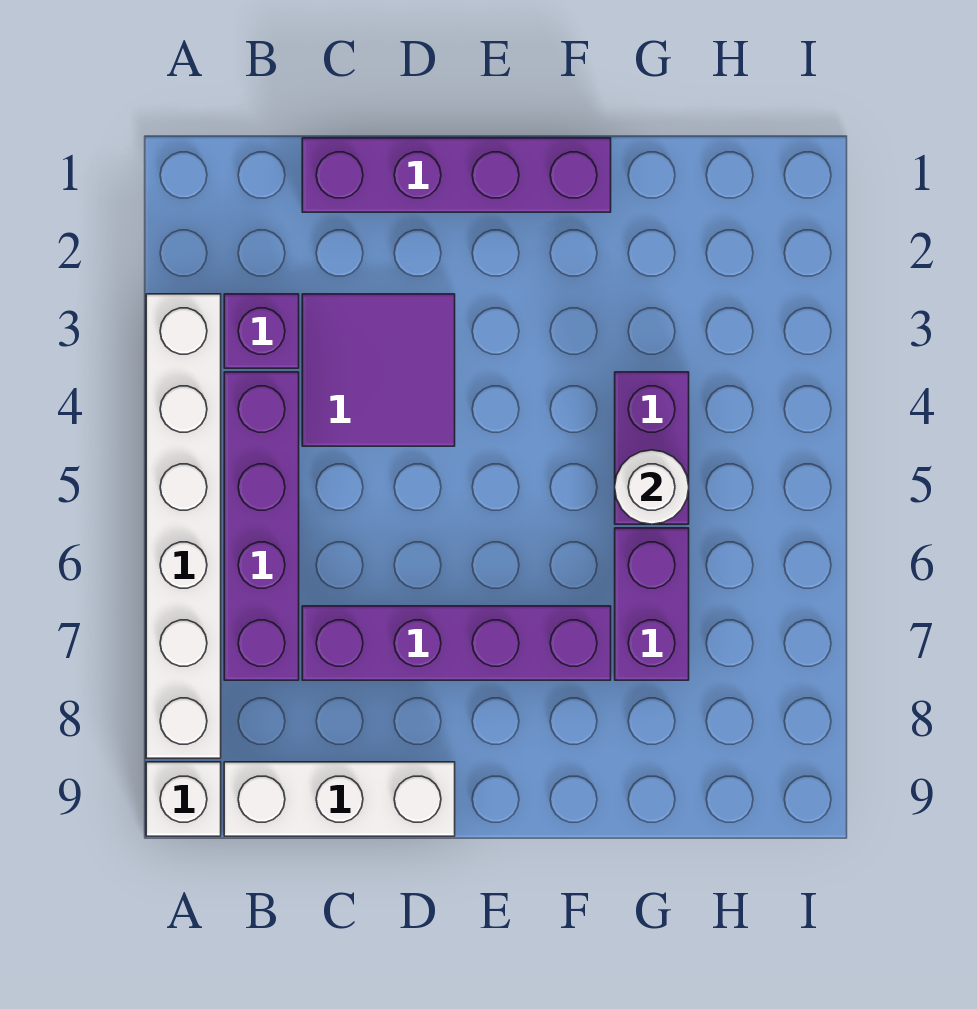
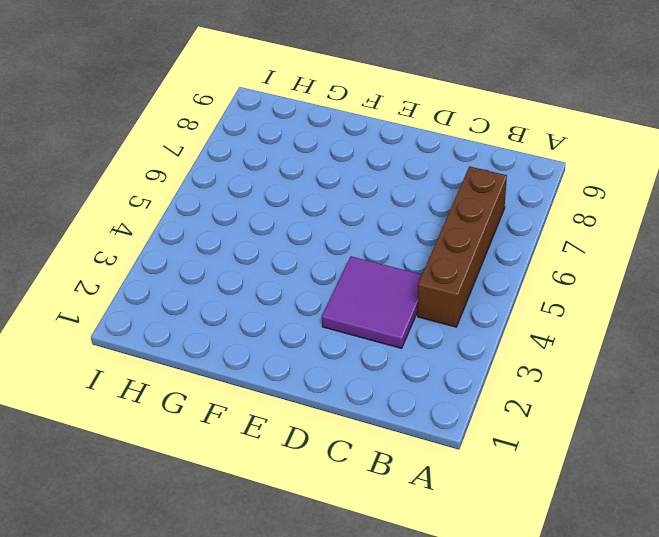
brown brick B4:B7 level 1 -> purple brick B4:B7 level 1
none -> white brick A3:A8 level 1
none -> white brick A9 level 1

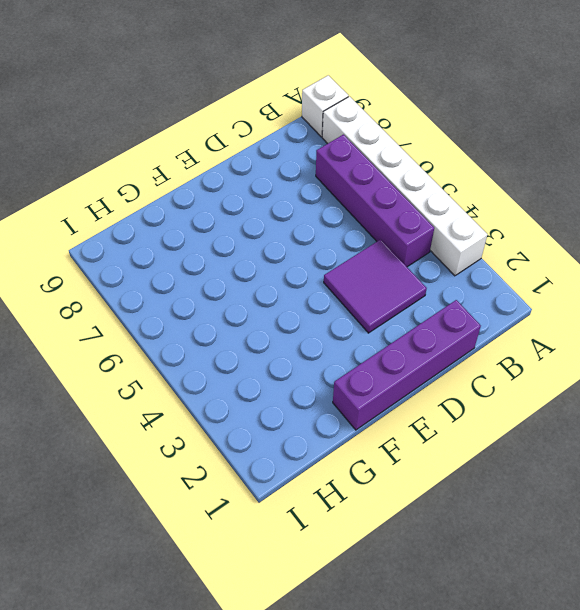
none -> purple brick B3 level 1
none -> white brick B9:D9 level 1

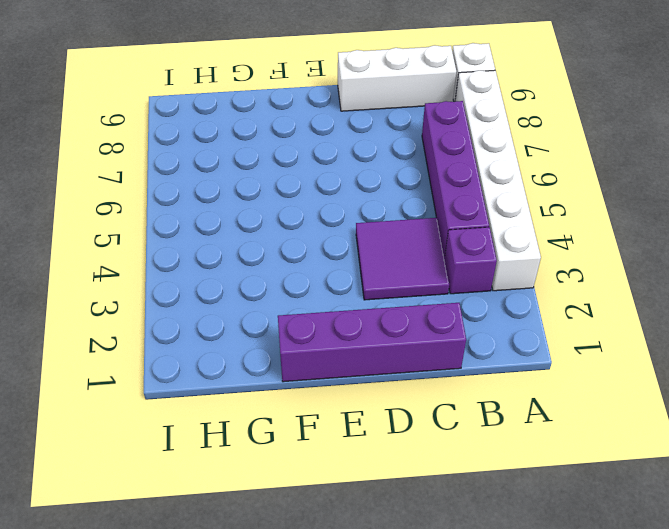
none -> purple brick C7:F7 level 1
none -> purple brick G4:G5 level 1

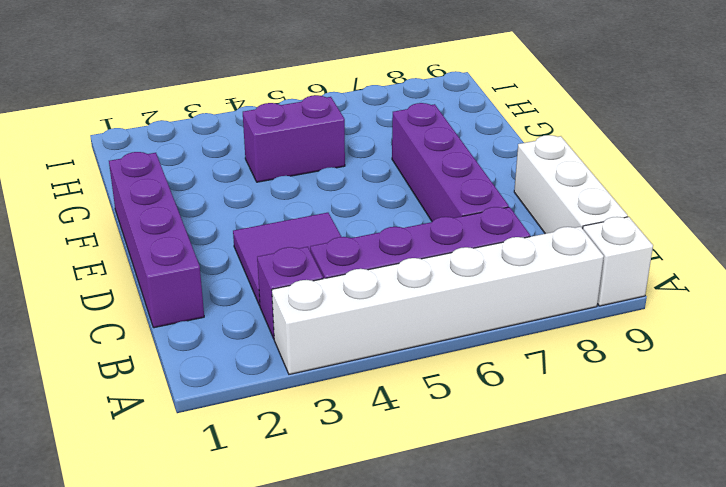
none -> purple brick G6:G7 level 1
none -> white round brick G5 level 2

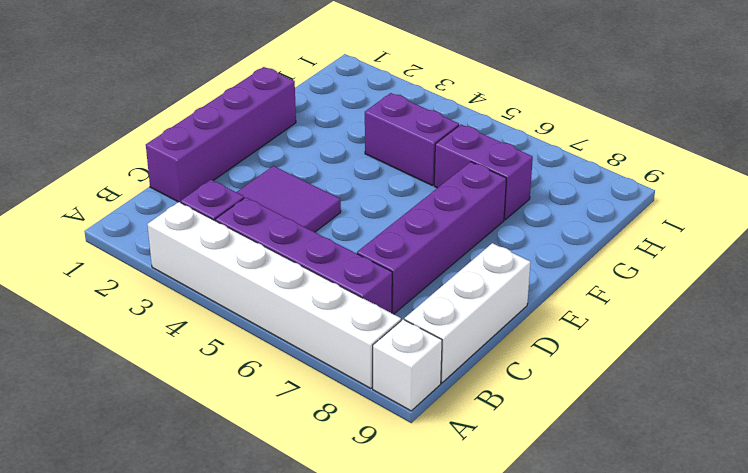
none -> white round brick G5 level 2

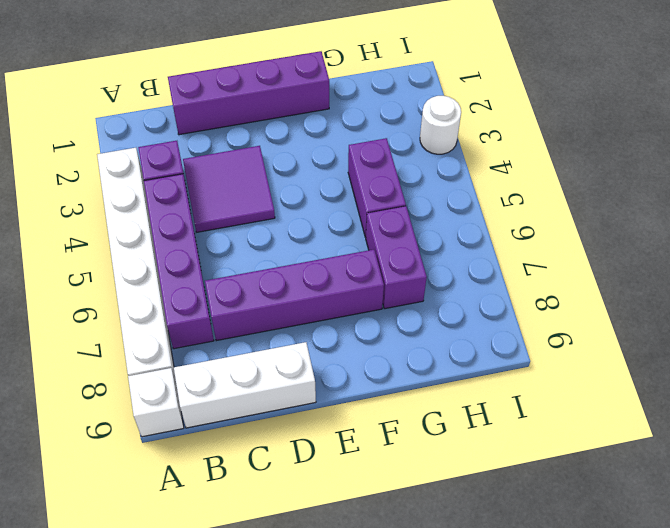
white round brick I3 level 1 -> white round brick G5 level 2

